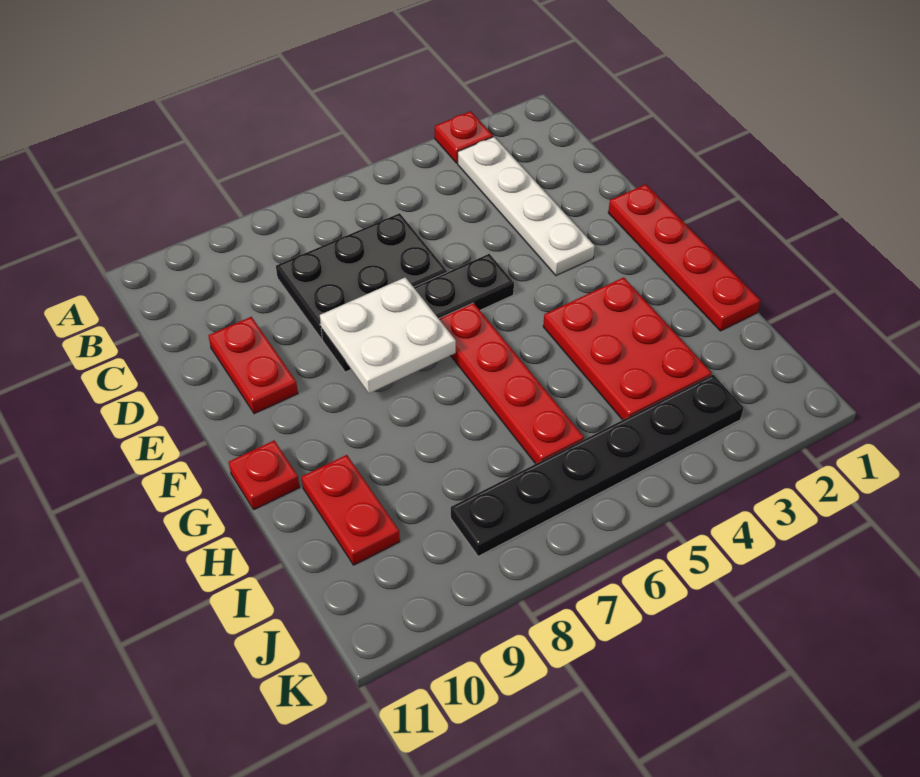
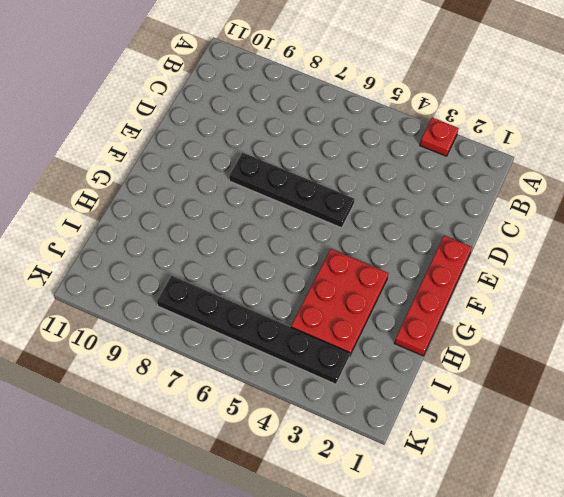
none -> white plate B3:E3 level 1
none -> black plate C6:D8 level 1
none -> red plate D10:E10 level 1

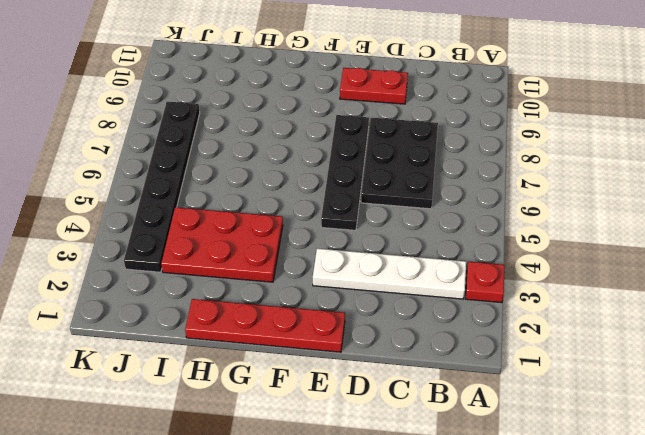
none -> red plate F6:I6 level 1
none -> red plate G11 level 1
none -> red plate H10:I10 level 1

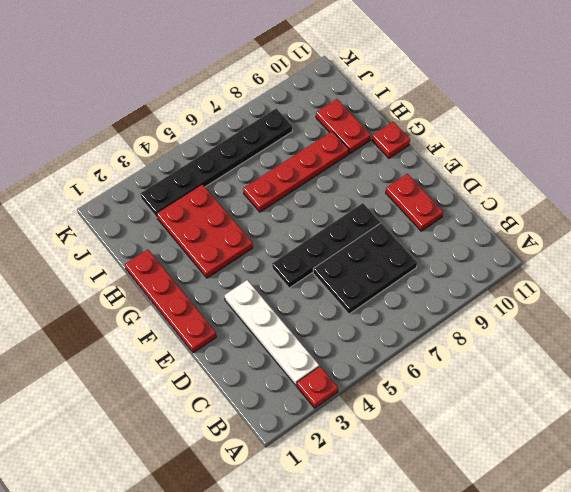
red plate H6:H9 level 1 -> red plate F6:I6 level 1
none -> white plate E7:F8 level 2

